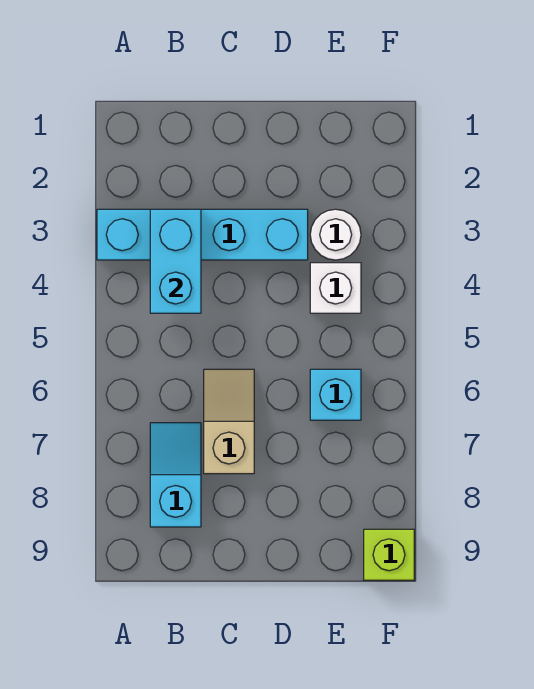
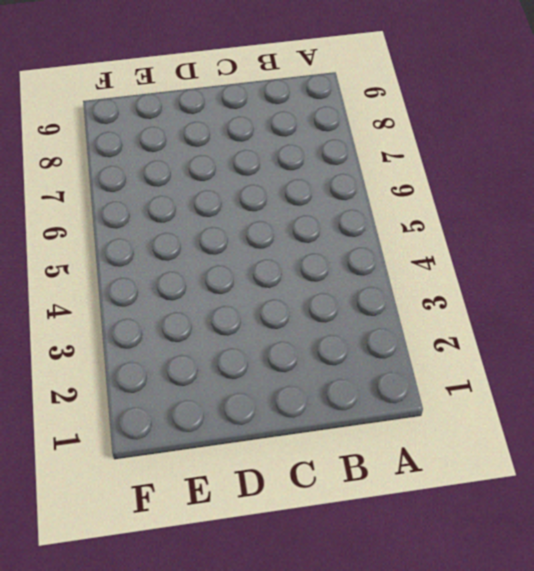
none -> cyan brick A3:D3 level 1
none -> cyan slope B7:B8 level 1 top 8

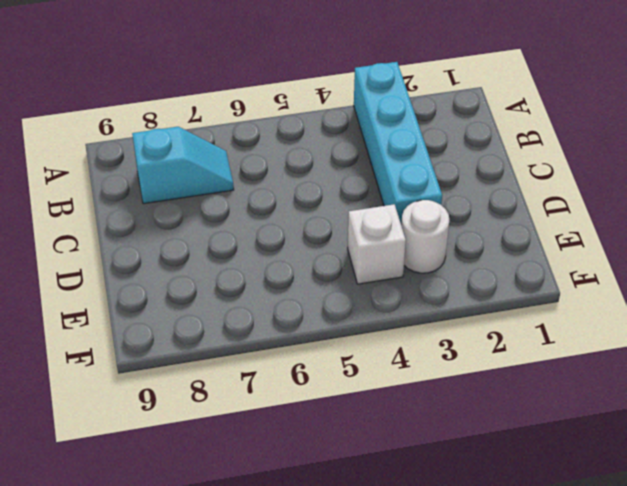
none -> tan slope C6:C7 level 1 top 7
none -> cyan brick E6 level 1

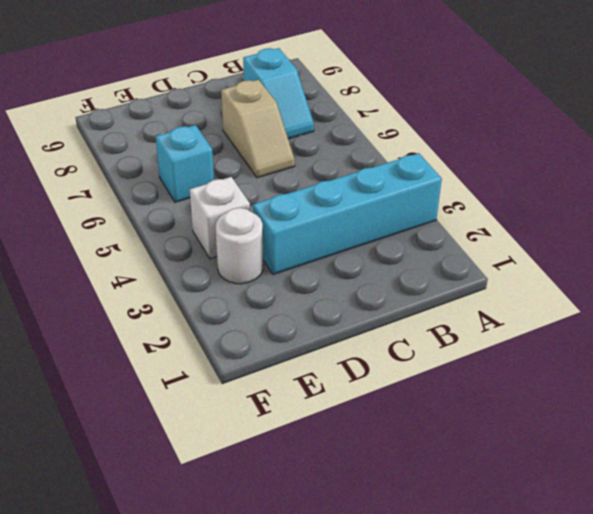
none -> lime brick F9 level 1
none -> cyan brick B3:B4 level 2

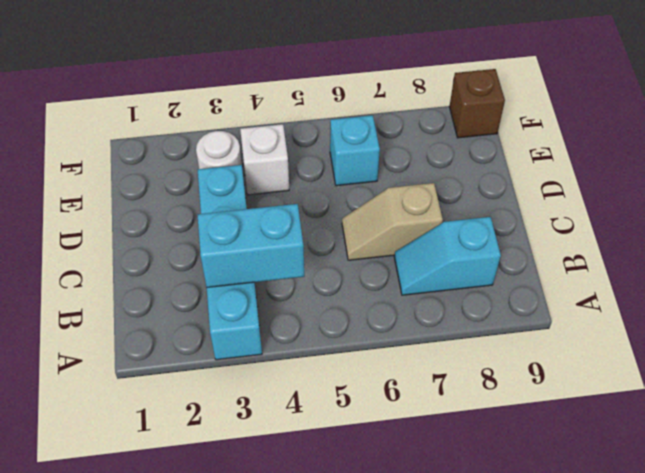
brown brick F9 level 1 -> lime brick F9 level 1

